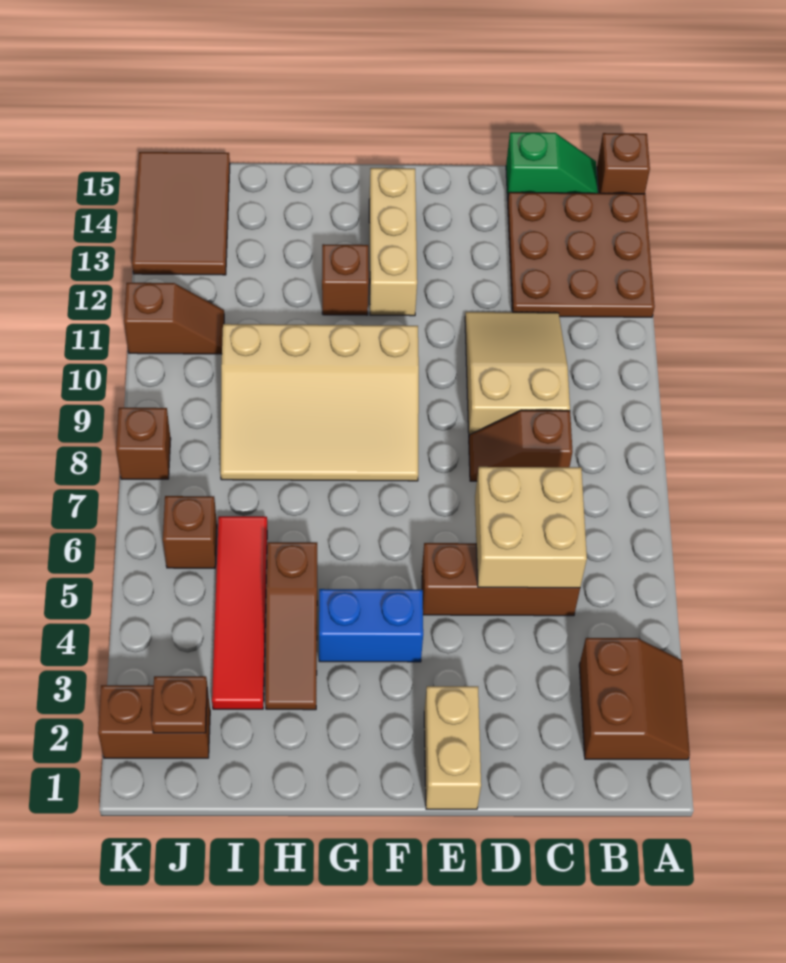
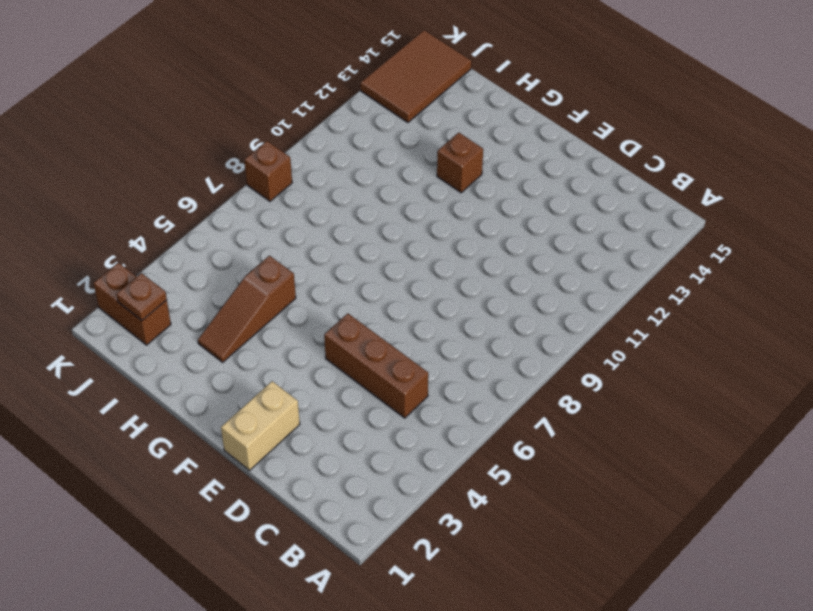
none -> brown slope A2:B3 level 1 top B
none -> brown plate A12:C14 level 1
none -> brown brick A15 level 1

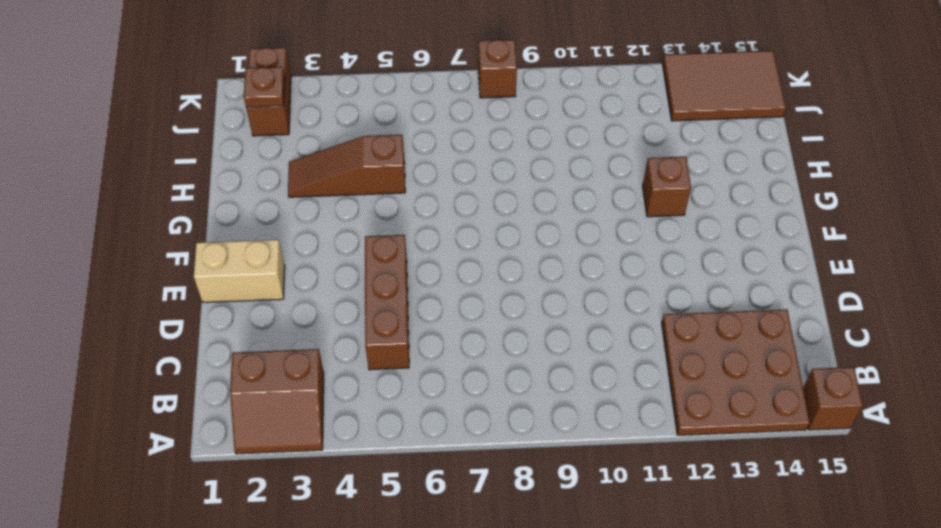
none -> green slope B15:C15 level 1 top C
none -> brown slope C8:D8 level 1 top C
none -> tan slope C9:D11 level 1 top 9

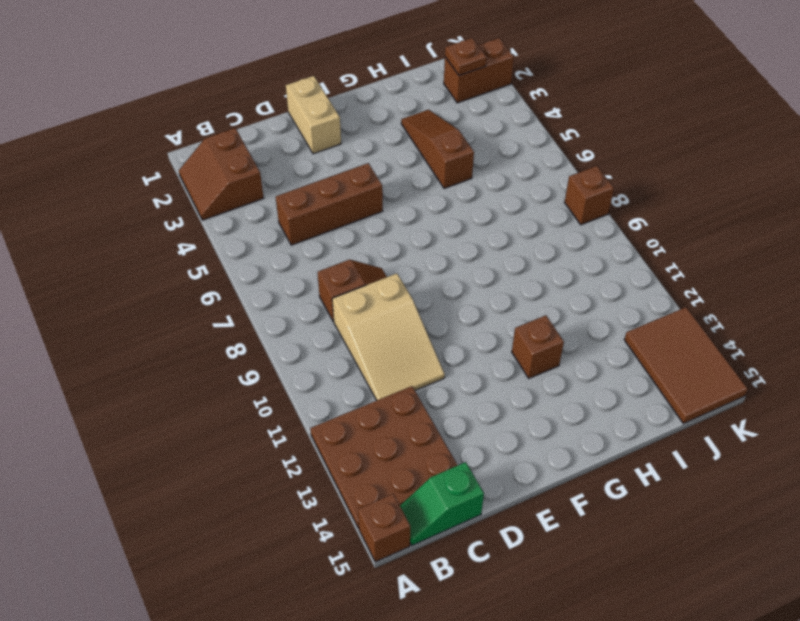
none -> blue brick F4:G4 level 1
none -> tan slope F8:I10 level 1 top 10
none -> tan brick F12:F14 level 1

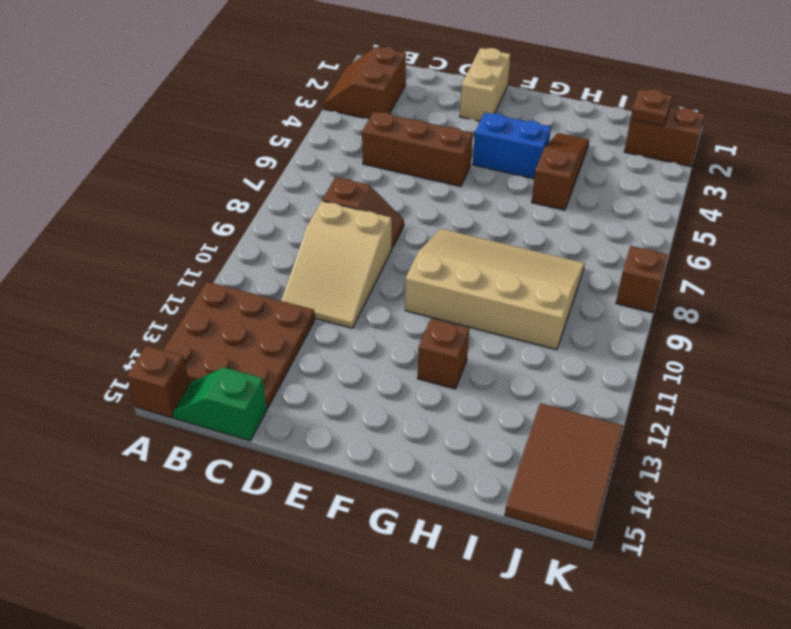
none -> tan brick F12:F14 level 1
none -> red tile I3:I6 level 1
none -> brown brick J6 level 1

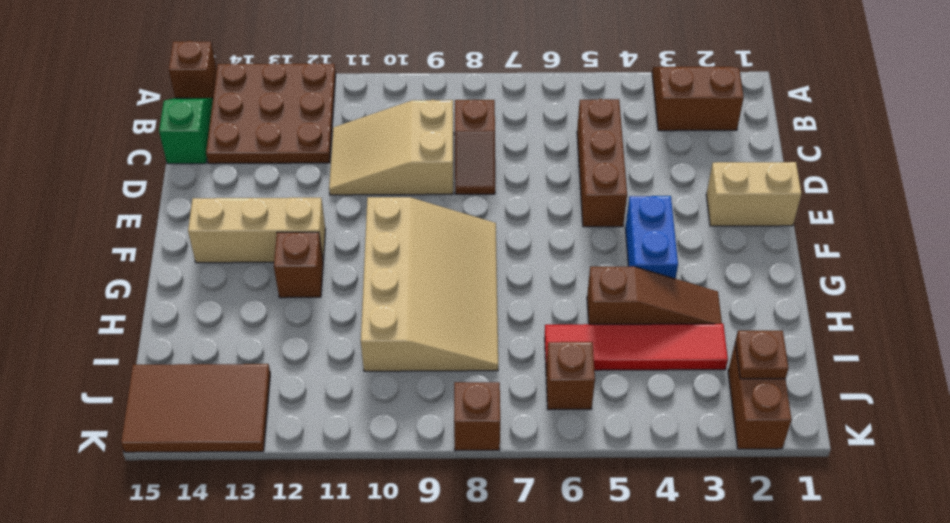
none -> brown slope J11:K11 level 1 top K
none -> tan brick C5:D6 level 2

